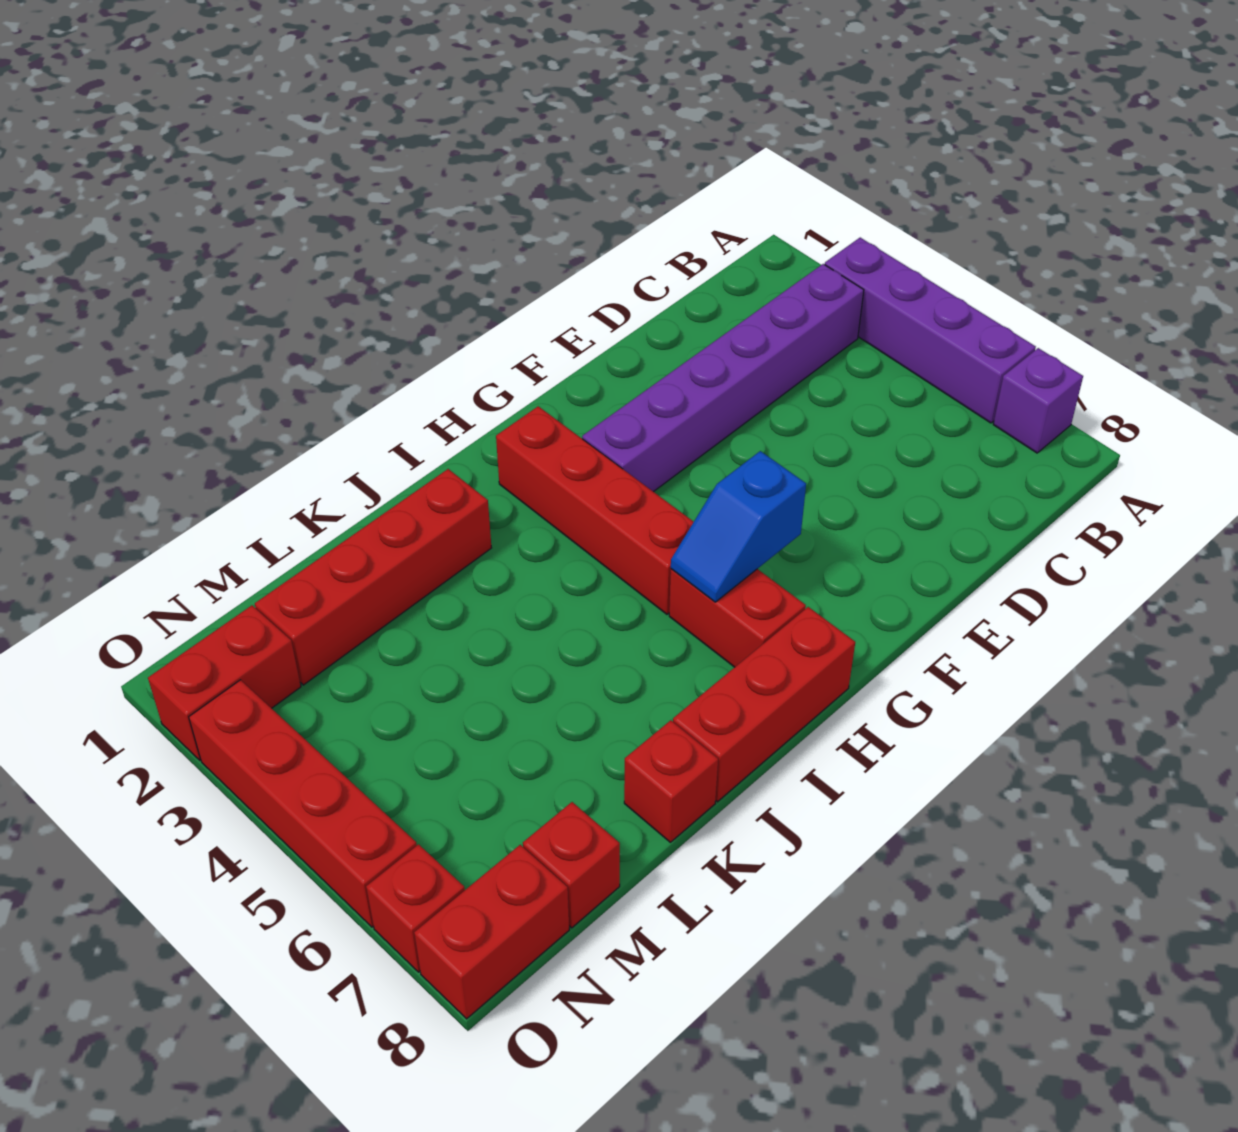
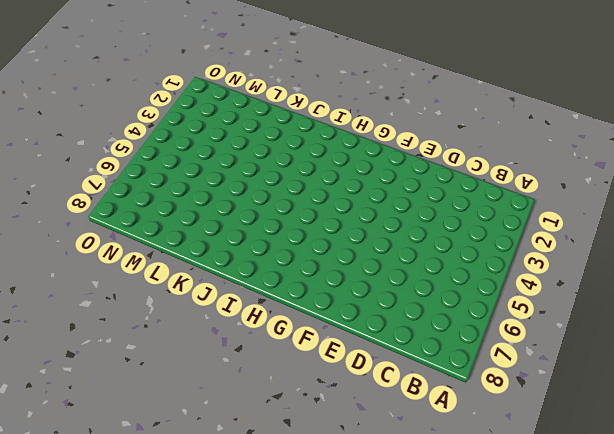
none -> purple brick A3:A6 level 1
none -> purple brick A7 level 1
none -> purple brick B3:G3 level 1

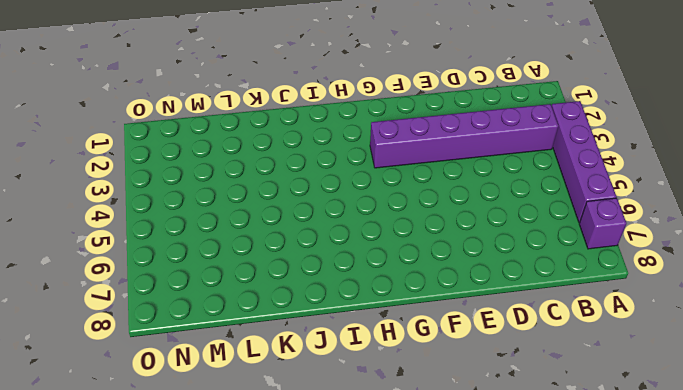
none -> red brick H2:H5 level 1
none -> red brick H6:H7 level 1
none -> red brick H8:J8 level 1

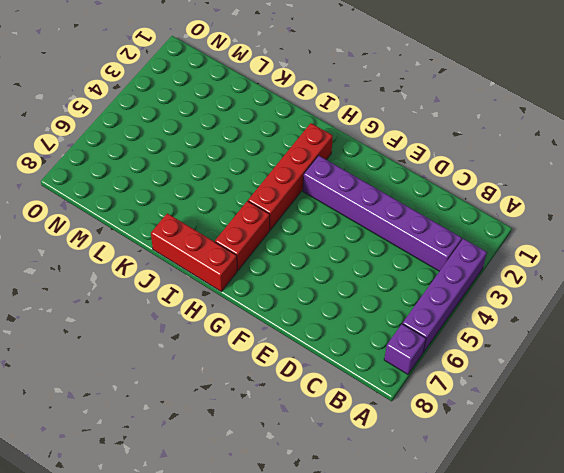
none -> red brick J2:M2 level 1
none -> red brick K8 level 1
none -> red brick M8 level 1

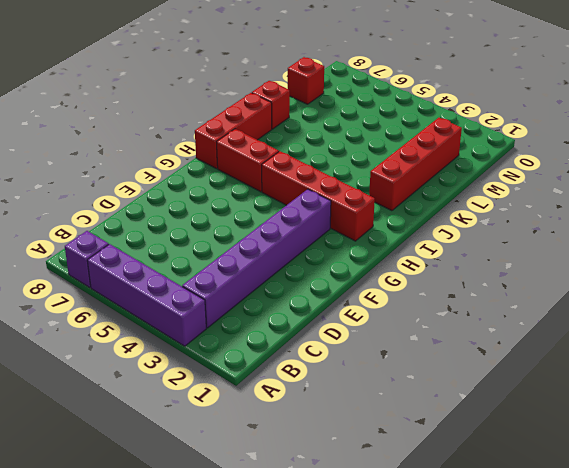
none -> red brick N2:O2 level 1
none -> red brick N8:O8 level 1
none -> red brick O3:O6 level 1

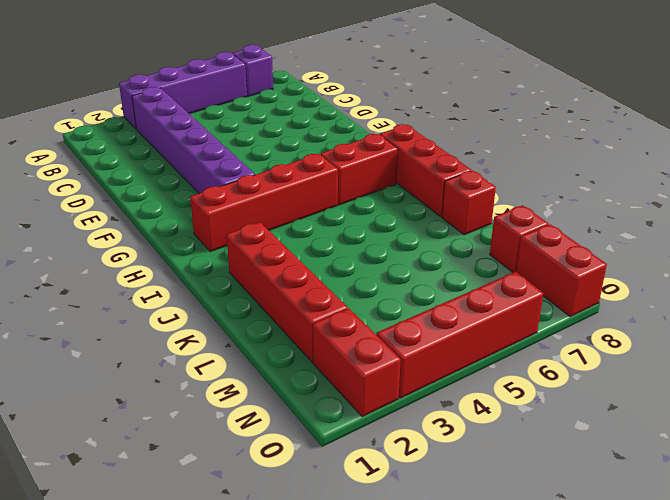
none -> red brick O7 level 1
none -> blue slope G6:H6 level 2 top G

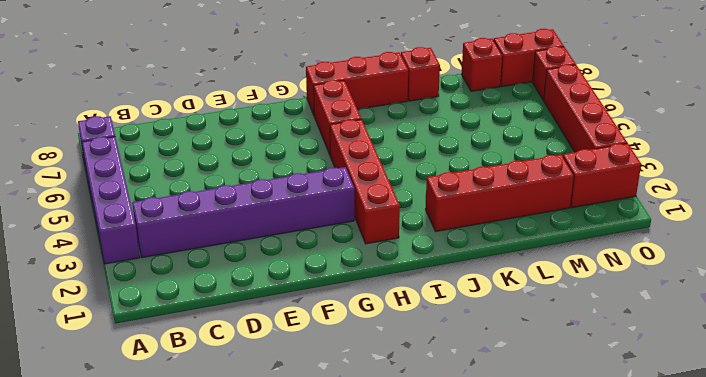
none -> blue slope G6:H6 level 2 top G

